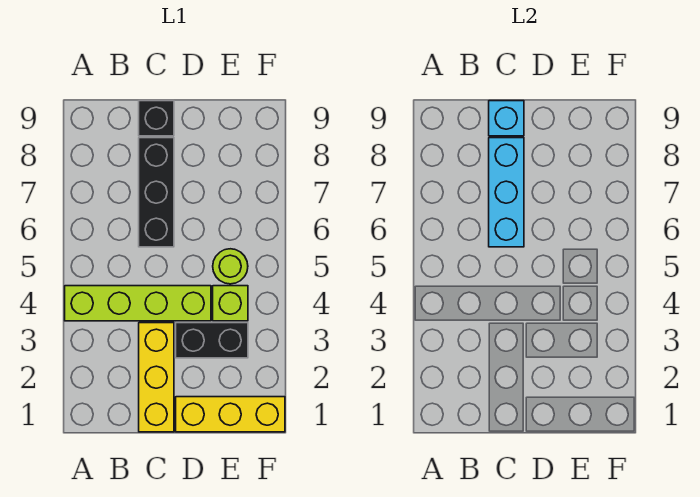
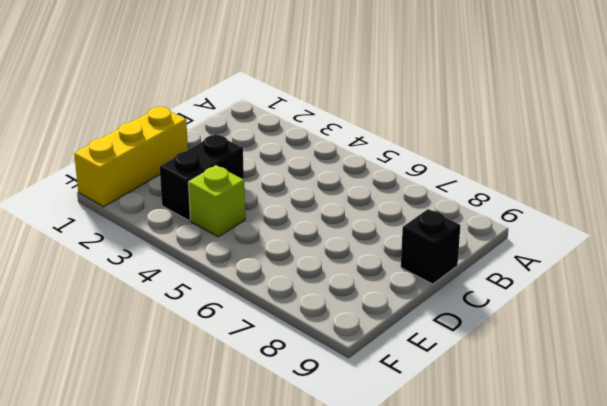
none -> lime brick A4:D4 level 1
none -> yellow brick C1:C3 level 1

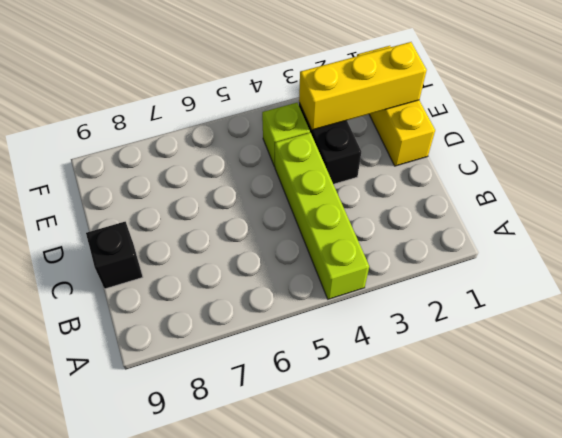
yellow brick E1:E3 level 2 -> yellow brick C1:C3 level 1
none -> black brick C6:C8 level 1
none -> lime round brick E5 level 1

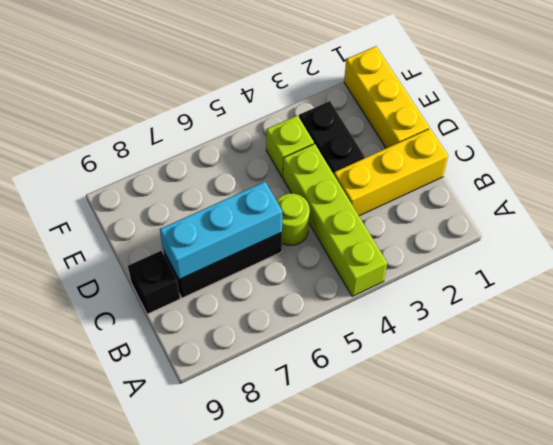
lime round brick C5 level 1 -> lime round brick E5 level 1
none -> cyan brick C9 level 2

